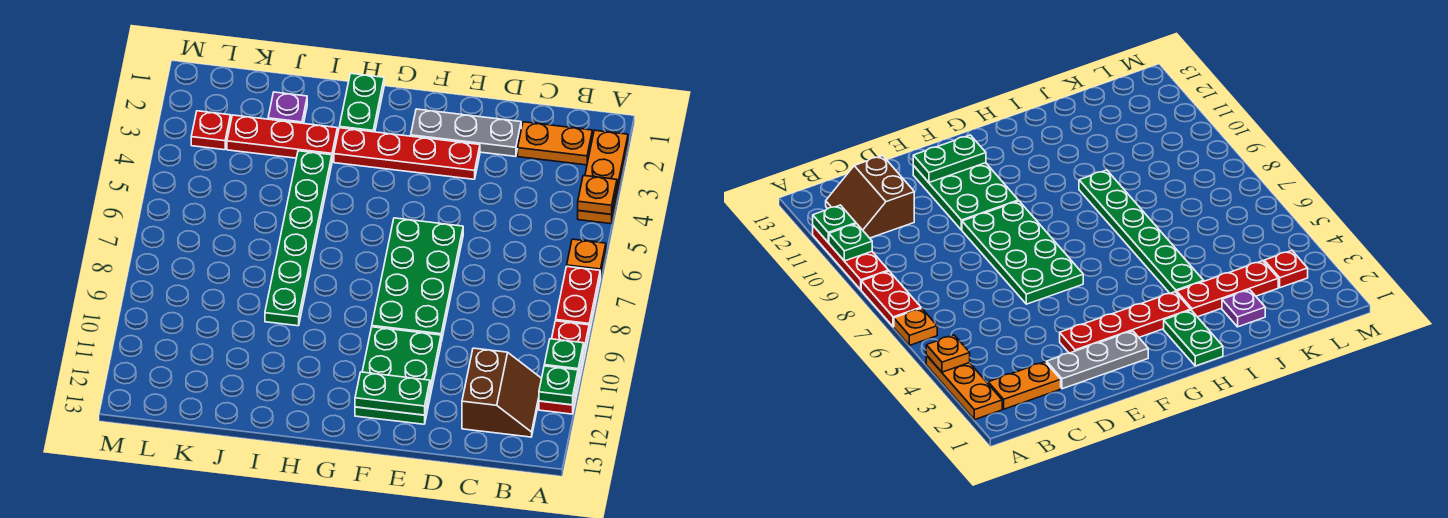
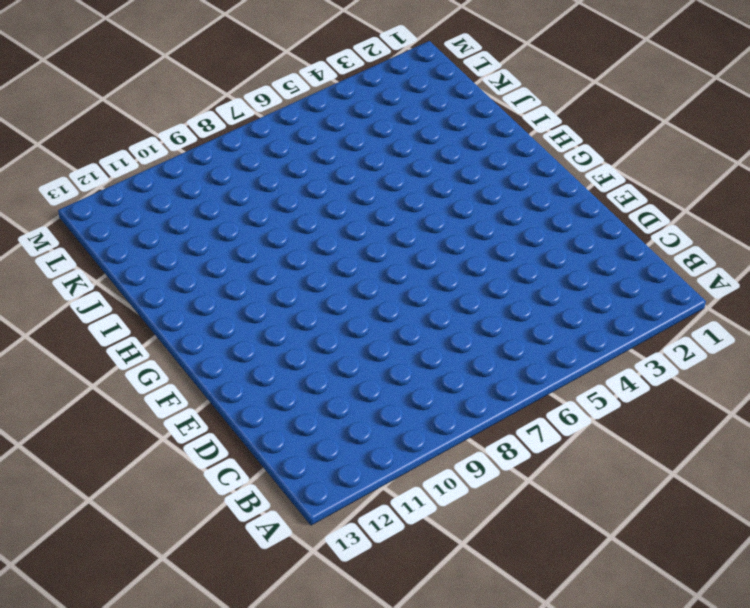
none -> orange plate A2:A4 level 1
none -> orange plate A6 level 1
none -> red plate A7:A8 level 1

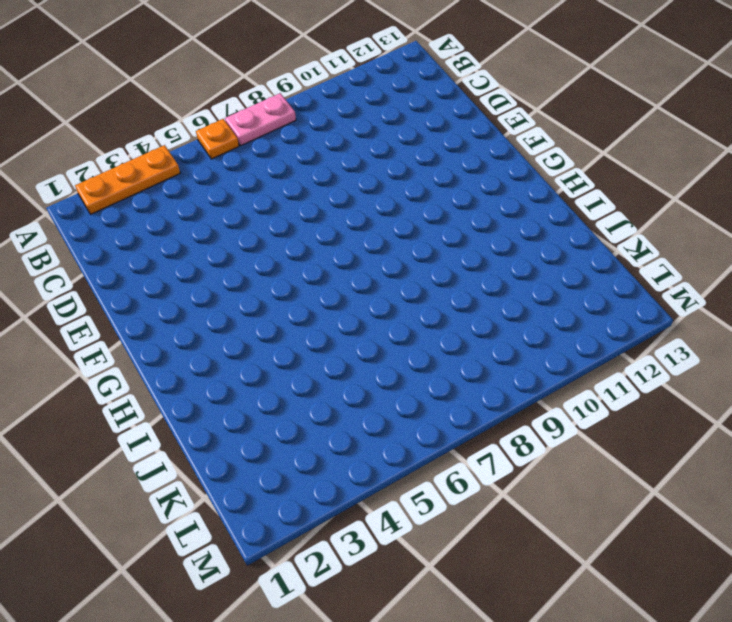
pink plate A7:A8 level 1 -> red plate A7:A8 level 1
none -> red plate A9:A11 level 1
none -> orange plate B2:C2 level 1
none -> brown slope B11:C12 level 1 top C

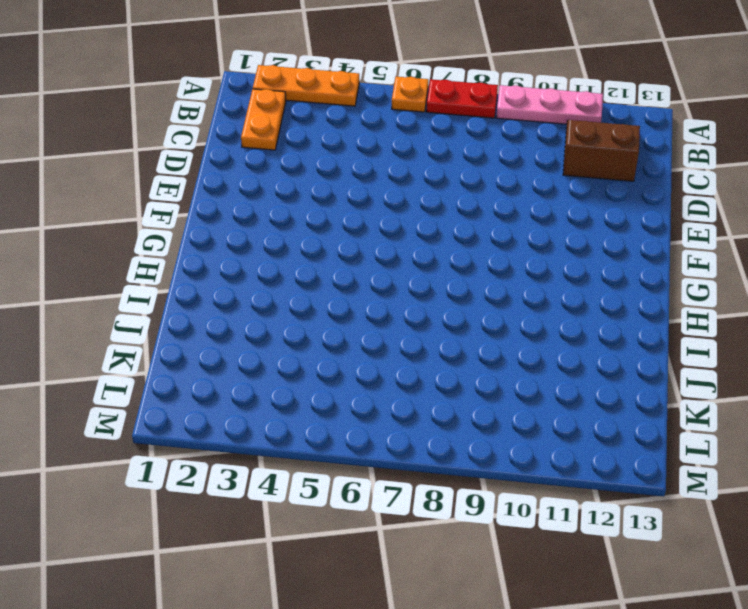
pink plate A9:A11 level 1 -> red plate A9:A11 level 1
none -> grey plate D2:F2 level 1
none -> red plate E3:H3 level 1
none -> green plate E6:F9 level 1

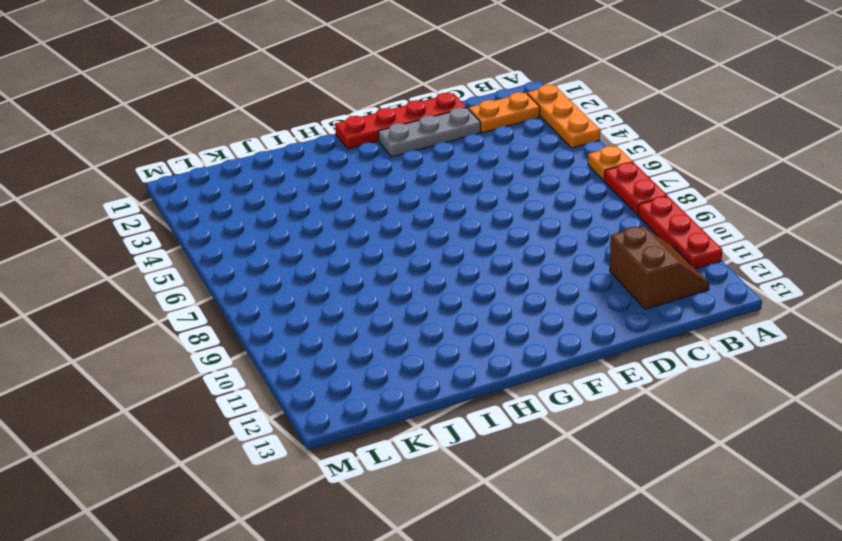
red plate D1:G1 level 1 -> red plate E3:H3 level 1
none -> green plate E6:F9 level 1
none -> green plate E10:F12 level 1
none -> green plate H1:H2 level 1

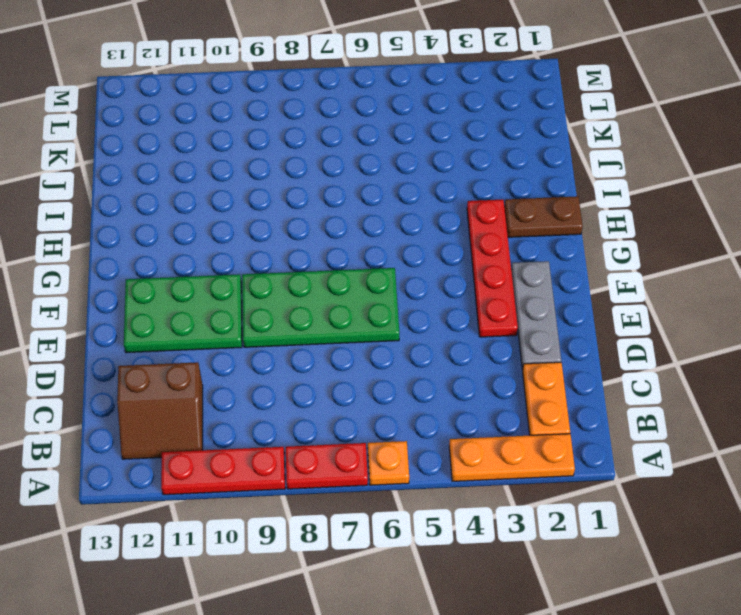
brown plate H1:H2 level 1 -> green plate H1:H2 level 1
none -> red plate I3:K3 level 1
none -> green plate I4:I9 level 1
none -> purple plate J2 level 1

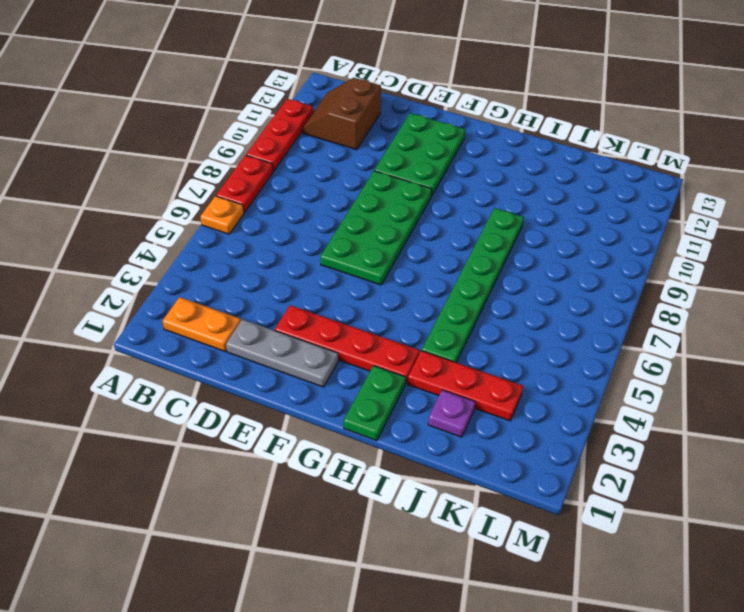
none -> orange plate A2:A4 level 1
none -> red plate L3 level 1
none -> orange plate A4 level 2

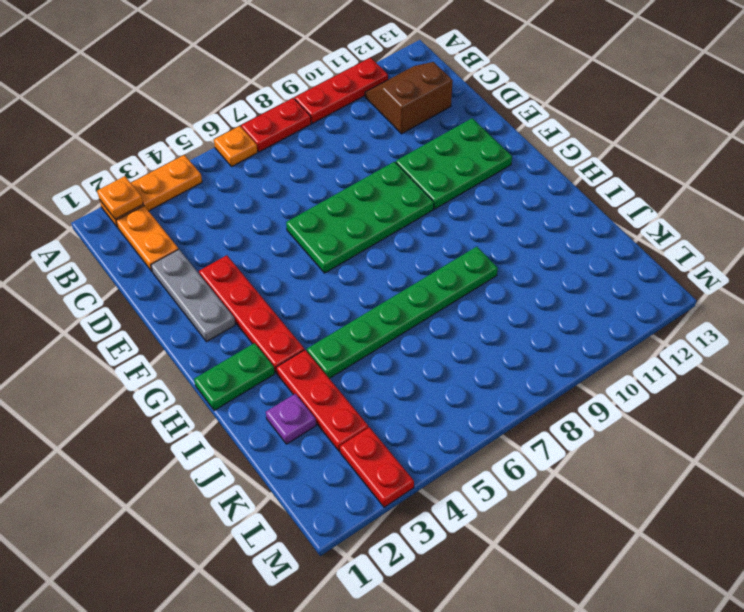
orange plate A2 level 2 -> orange plate A4 level 2
red plate L3:M3 level 1 -> red plate L3 level 1
none -> green plate A10 level 2
none -> green plate A11 level 2
none -> green plate E12:F12 level 2

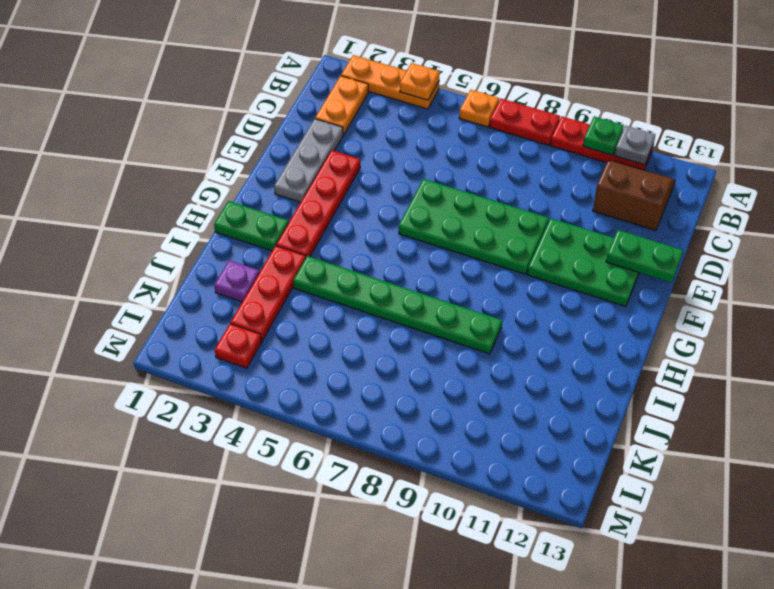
grey plate A11 level 2 -> green plate A11 level 2
green plate E12:E13 level 2 -> green plate E12:F12 level 2

